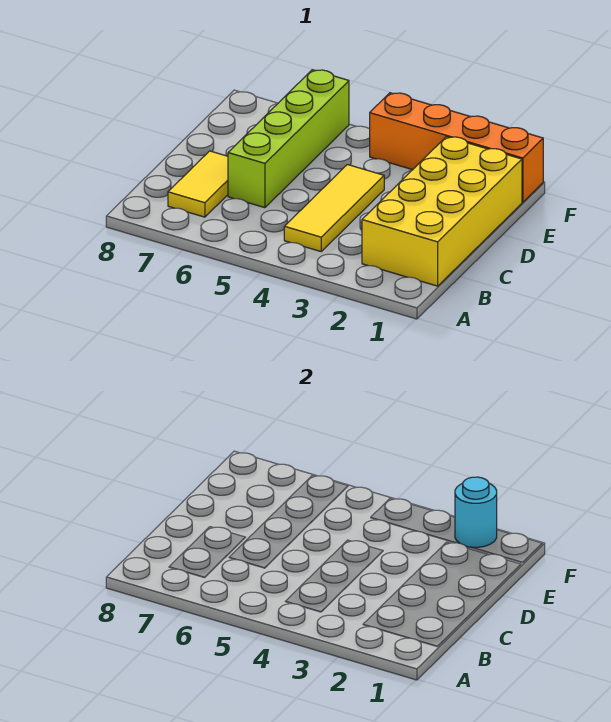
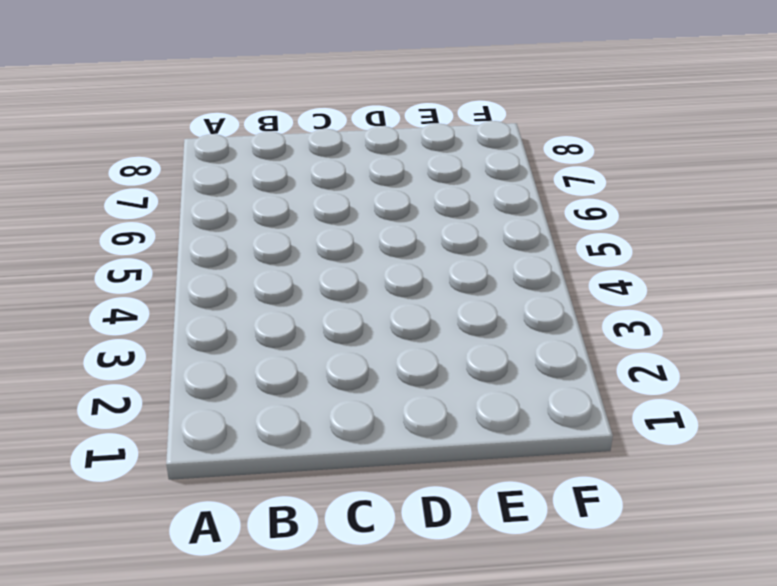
none -> yellow brick B1:E2 level 1
none -> yellow tile B4:D4 level 1

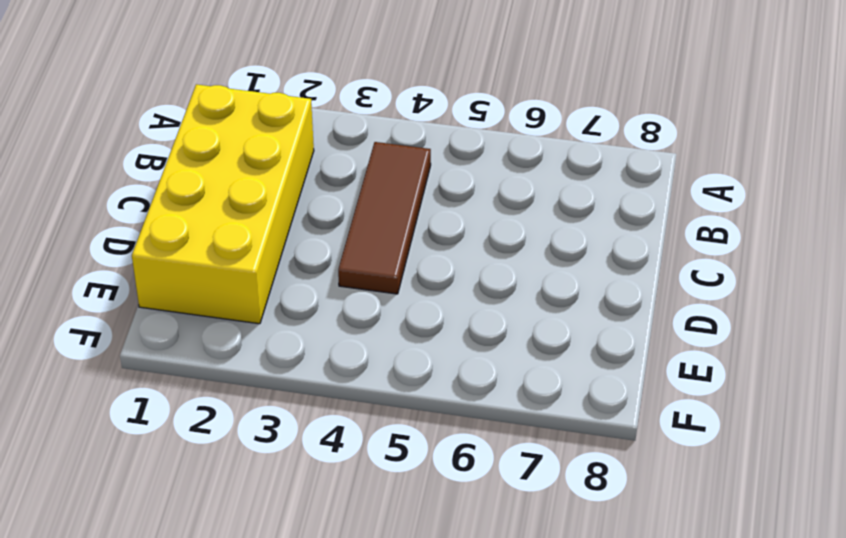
brown tile B4:D4 level 1 -> yellow tile B4:D4 level 1
none -> yellow tile B7:C7 level 1
none -> lime brick C6:F6 level 1

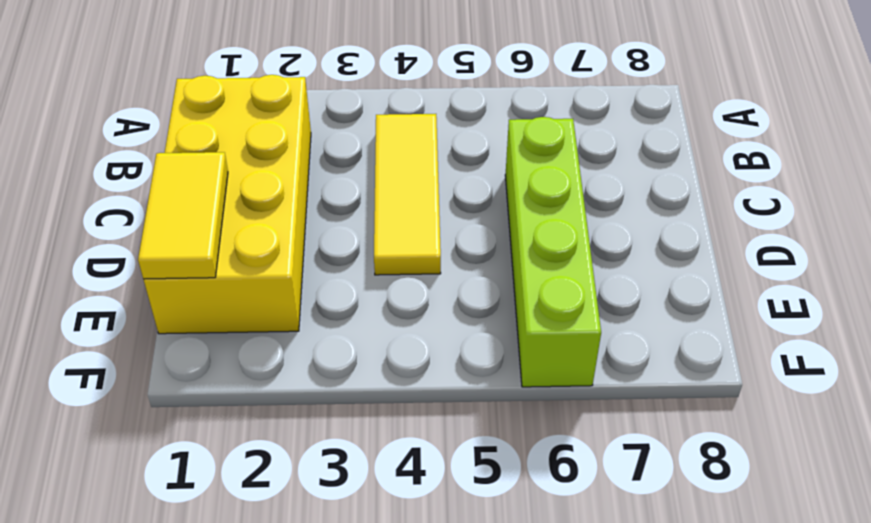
yellow tile D1:E1 level 2 -> yellow tile B7:C7 level 1
none -> orange brick F1:F4 level 1
none -> cyan round brick F2 level 2

